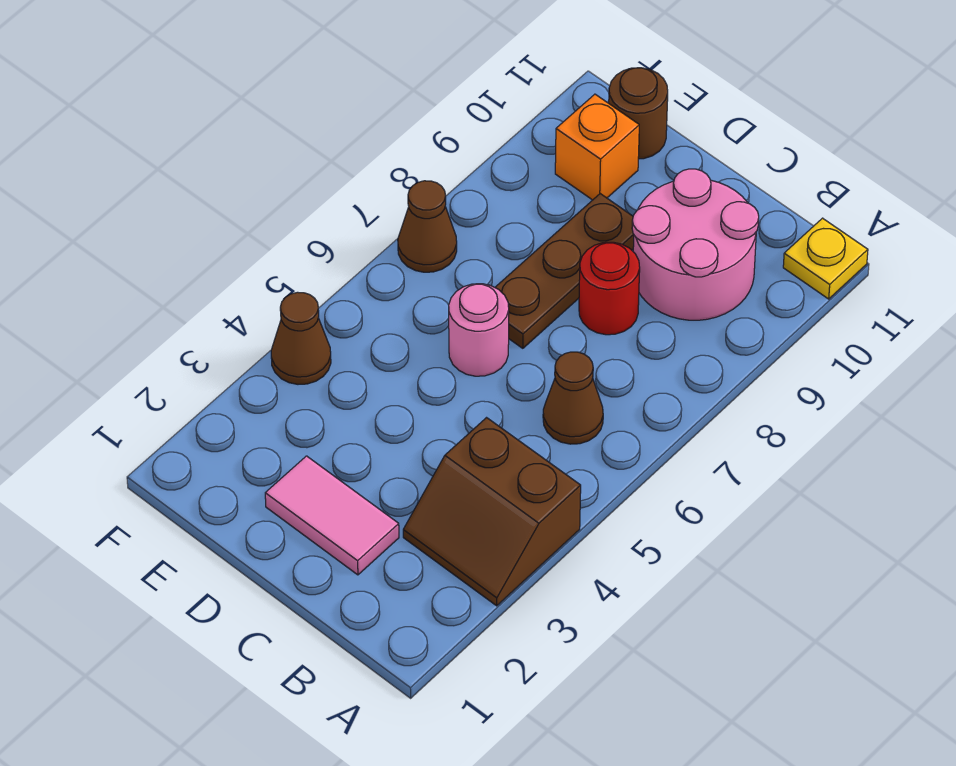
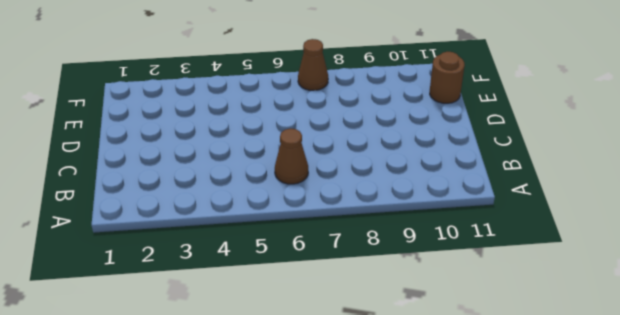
none -> brown slope A3:B4 level 1 top 4
none -> yellow plate A11 level 1
none -> pink round brick B9:C10 level 1

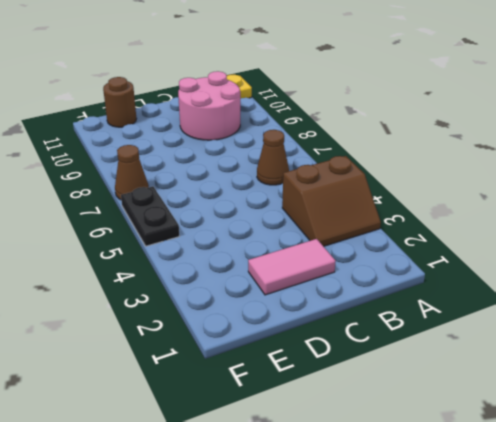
black plate F5:F6 level 1 -> none
none -> red round brick C8 level 1
none -> pink round brick D6 level 1
none -> brown plate D7:D9 level 1

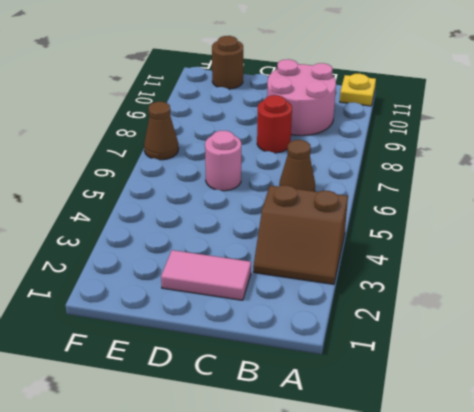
none -> brown plate D7:D9 level 1
none -> orange brick E10 level 1
none -> brown cone F4 level 1

